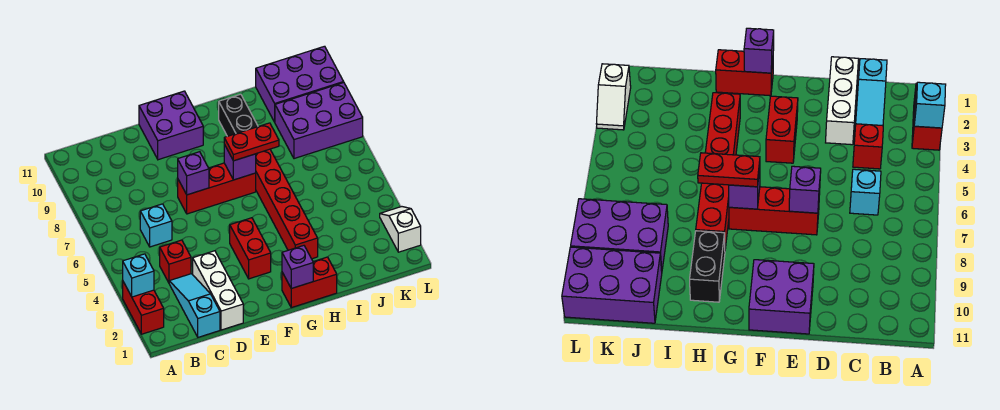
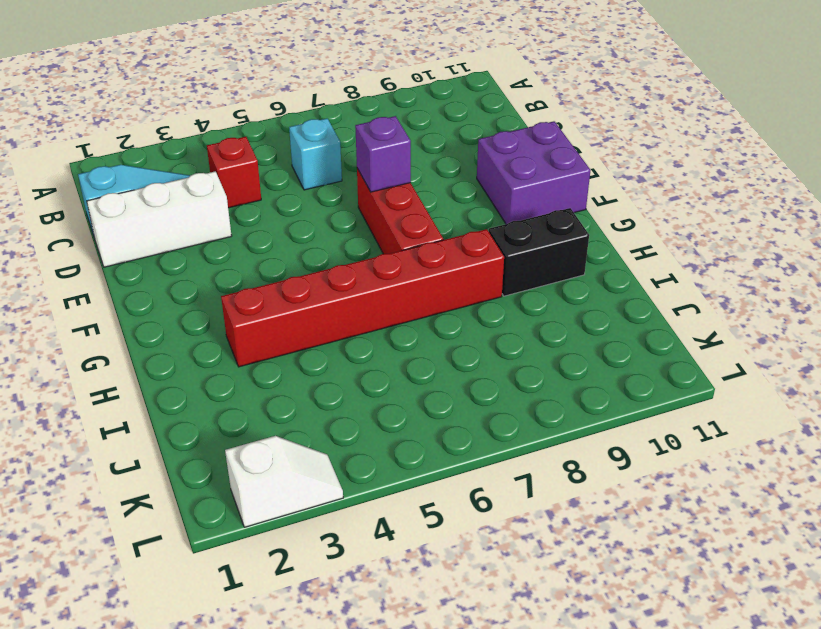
none -> red brick A2:A3 level 1
none -> red brick F3:F4 level 1
none -> red brick G1:H1 level 1

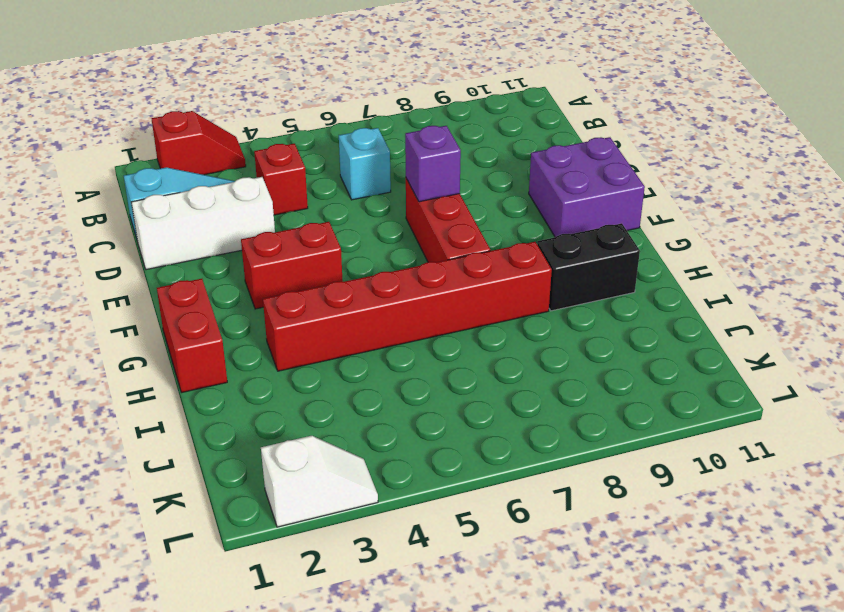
red slope A2:A3 level 1 top 2 -> red brick A2:A3 level 1
none -> purple brick J8:L9 level 1
none -> purple brick J10:L11 level 1
none -> cyan brick A3 level 2

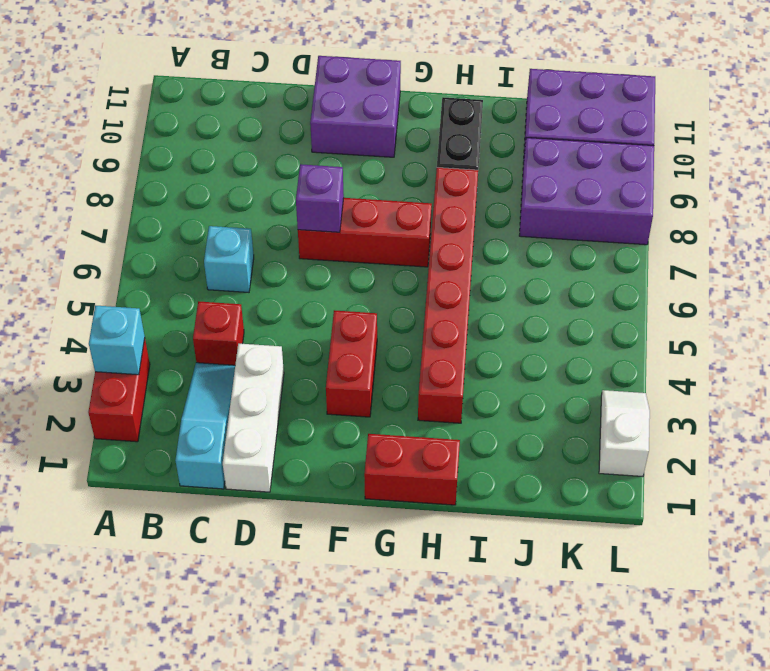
none -> purple brick G1 level 2
none -> purple brick G7 level 2
none -> red plate G7:H7 level 3

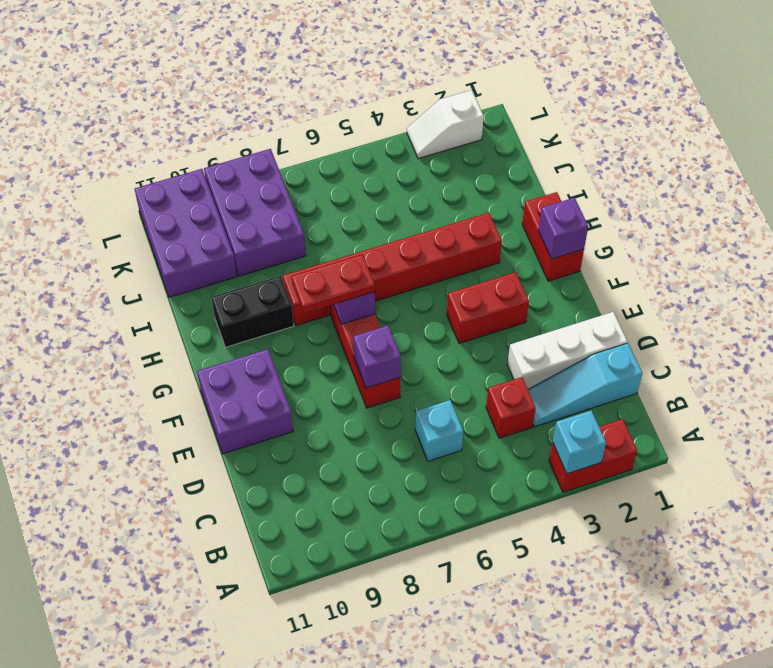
red plate G7:G8 level 3 -> red plate G7:H7 level 3

